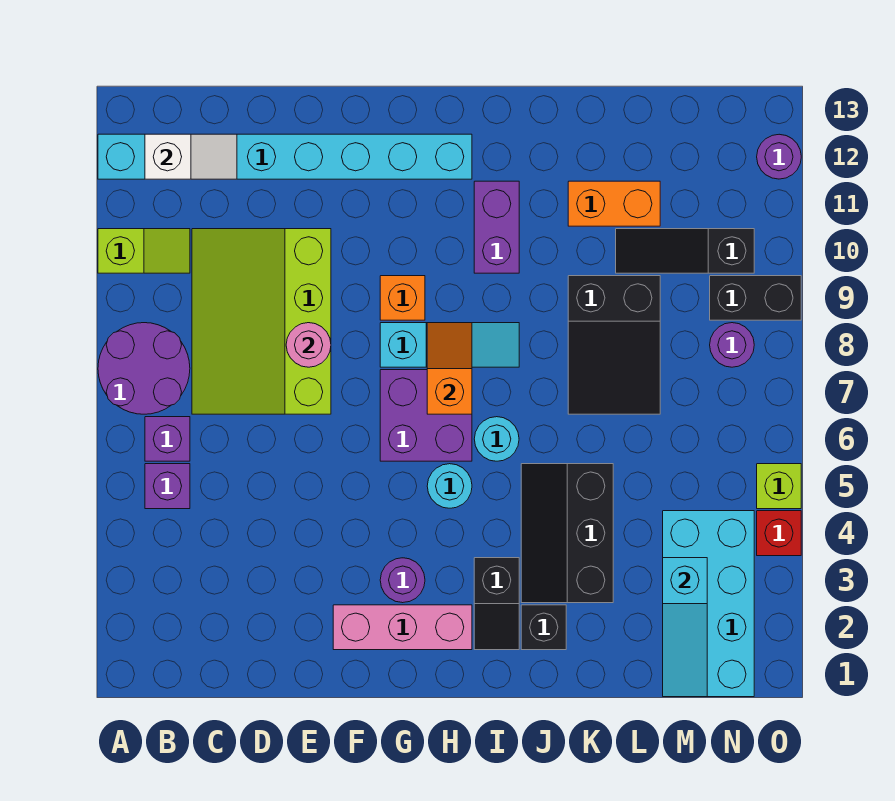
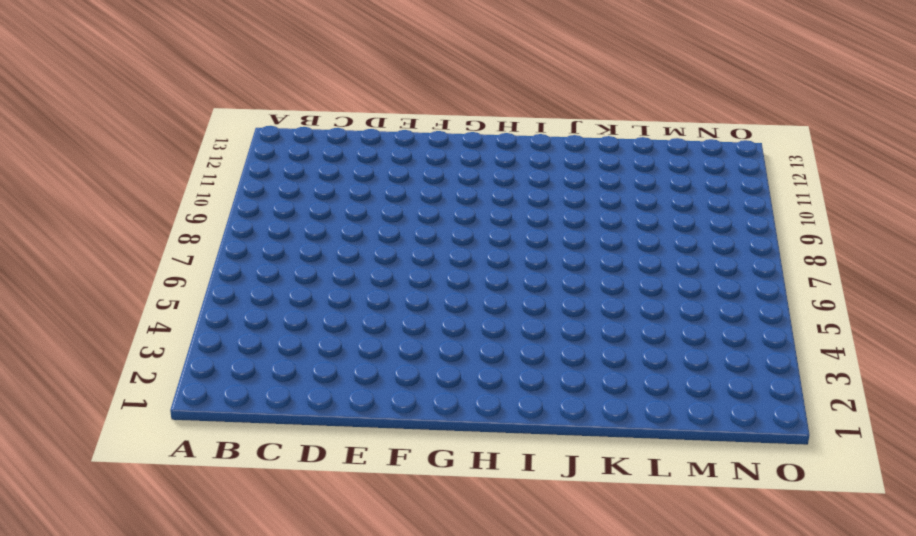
none -> purple round brick A7:B8 level 1
none -> lime slope A10:B10 level 1 top A
none -> cyan brick A12:H12 level 1
none -> purple brick B5 level 1

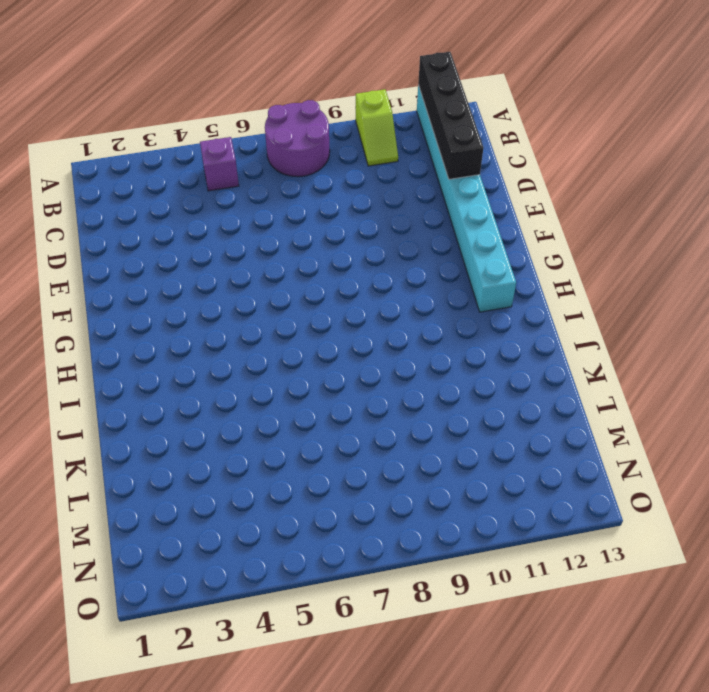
black brick A12:D12 level 2 -> white slope B12:C12 level 2 top B
none -> purple brick B6 level 1
none -> lime slope C7:E10 level 1 top E
none -> pink brick F2:H2 level 1
none -> purple round brick G3 level 1

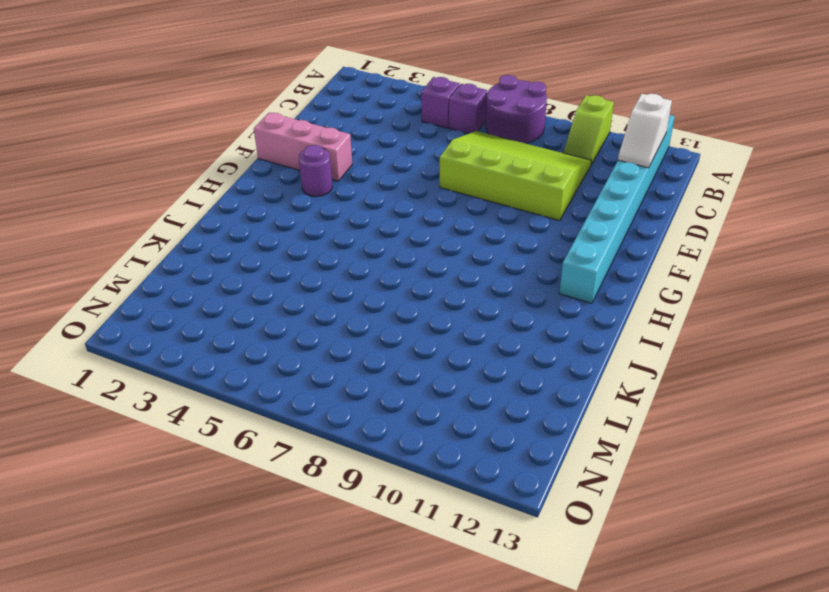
pink brick F1:F3 level 1 -> pink brick F2:H2 level 1
none -> purple brick G6:H7 level 1
none -> cyan slope G8:I8 level 1 top G
none -> orange brick G9 level 1
none -> cyan round brick H5 level 1

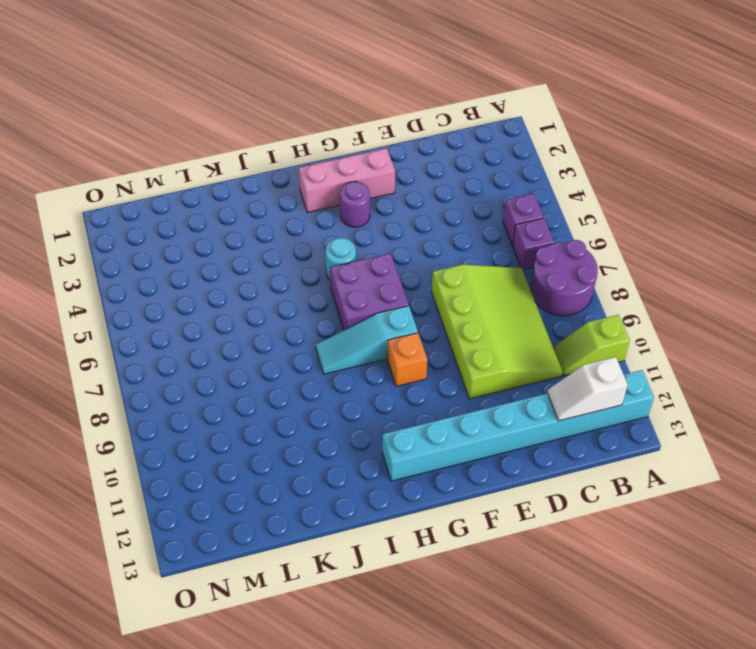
none -> black slope I2:I3 level 1 top 3
none -> cyan round brick I6 level 1
none -> purple brick I10:I11 level 1
none -> black brick J2 level 1

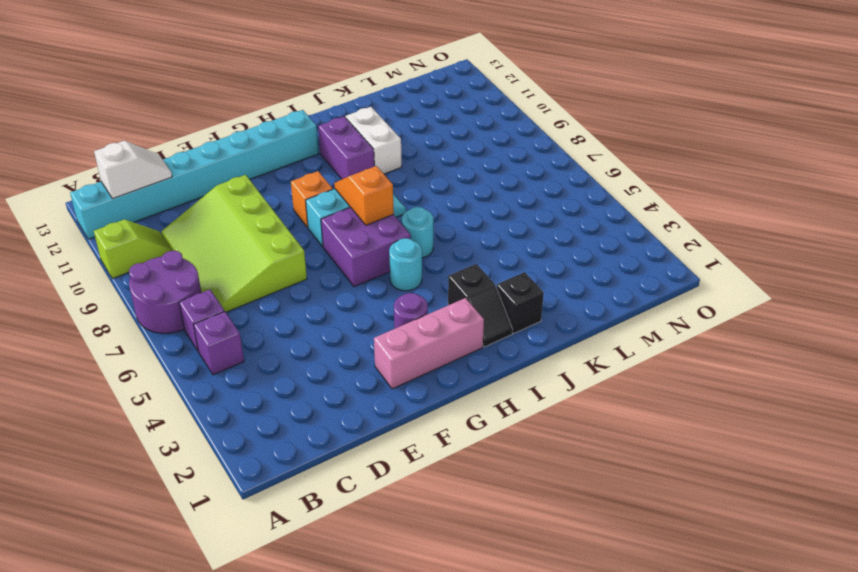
white brick J10:J11 level 1 -> none
none -> black slope J3:K5 level 1 top K
none -> black slope K7:L9 level 1 top 9
none -> orange brick K11:L11 level 1
none -> black slope L10:N10 level 1 top N

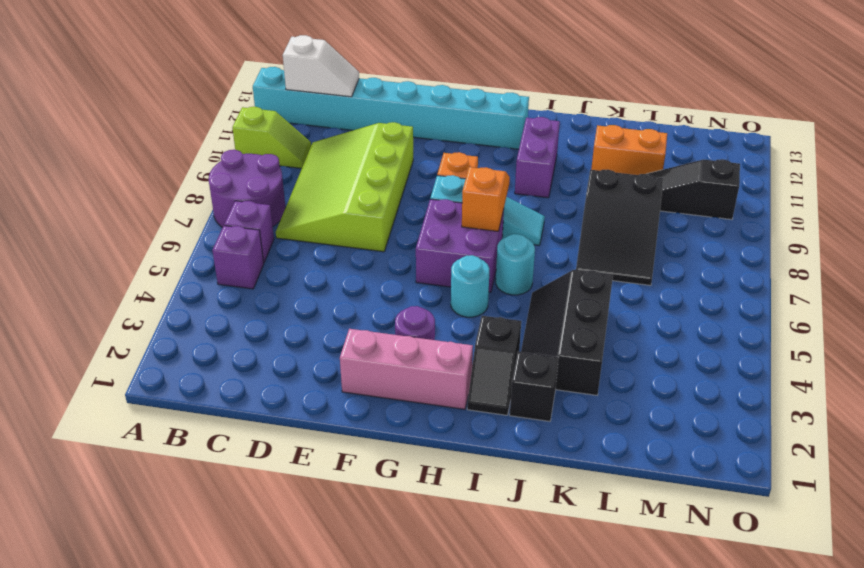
none -> cyan brick M1:N4 level 1
none -> purple round brick N8 level 1
none -> black brick N9:O9 level 1
none -> red brick O4 level 1

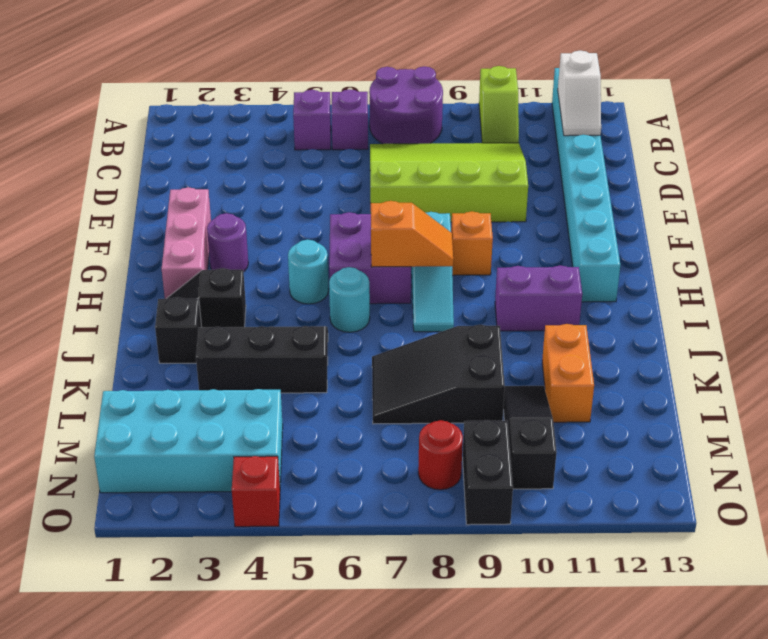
red round brick N8 level 1 -> purple round brick N8 level 1
none -> lime brick O5 level 1
none -> purple round brick O12 level 1
none -> pink round brick E8 level 2
none -> cyan slope M1:M3 level 2 top 3

